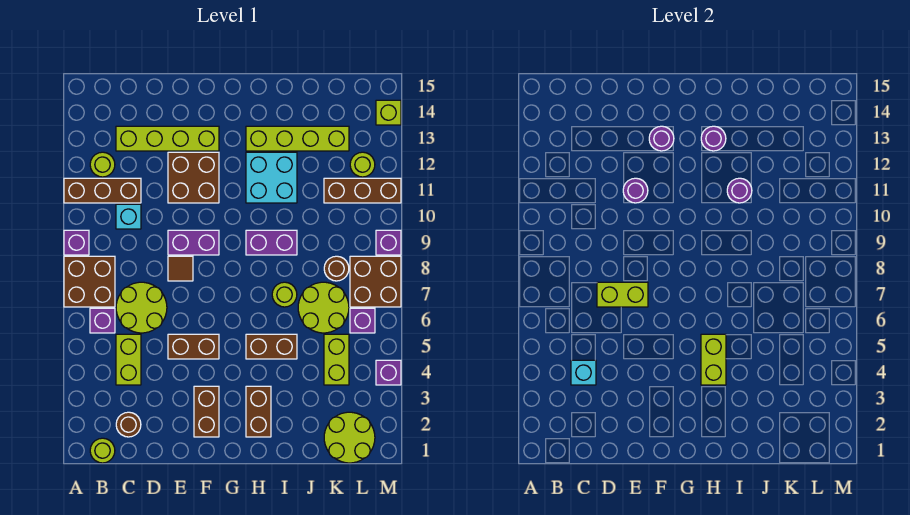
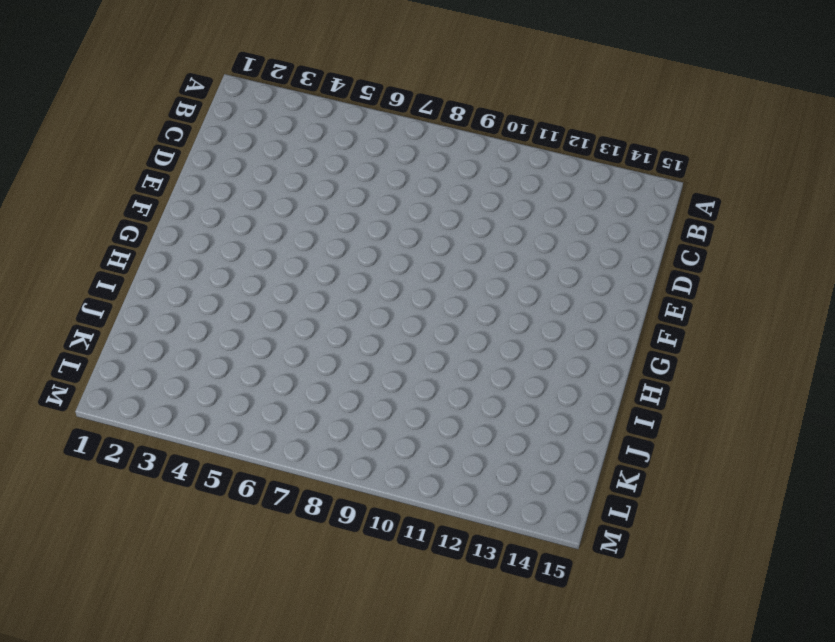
none -> brown brick A7:B8 level 1
none -> purple brick A9 level 1
none -> brown brick A11:C11 level 1
none -> lime round brick B1 level 1

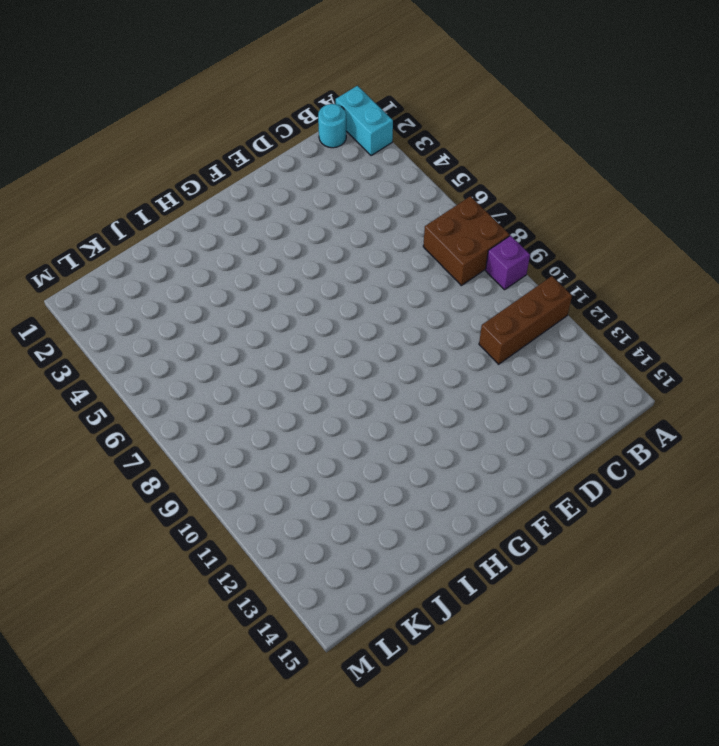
cyan brick A1:A2 level 1 -> none
cyan round brick B1 level 1 -> lime round brick B1 level 1
none -> purple brick B6 level 1
none -> lime round brick B12 level 1
none -> brown round brick C2 level 1
none -> lime brick C4:C5 level 1

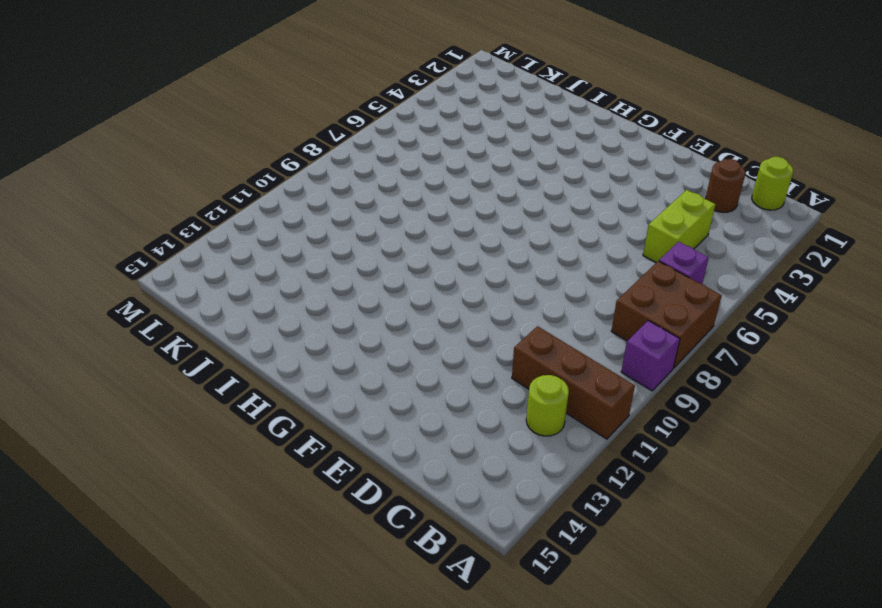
none -> lime round brick C6:D7 level 1
none -> cyan brick C10 level 1
none -> lime brick C13:F13 level 1
none -> brown brick E5:F5 level 1

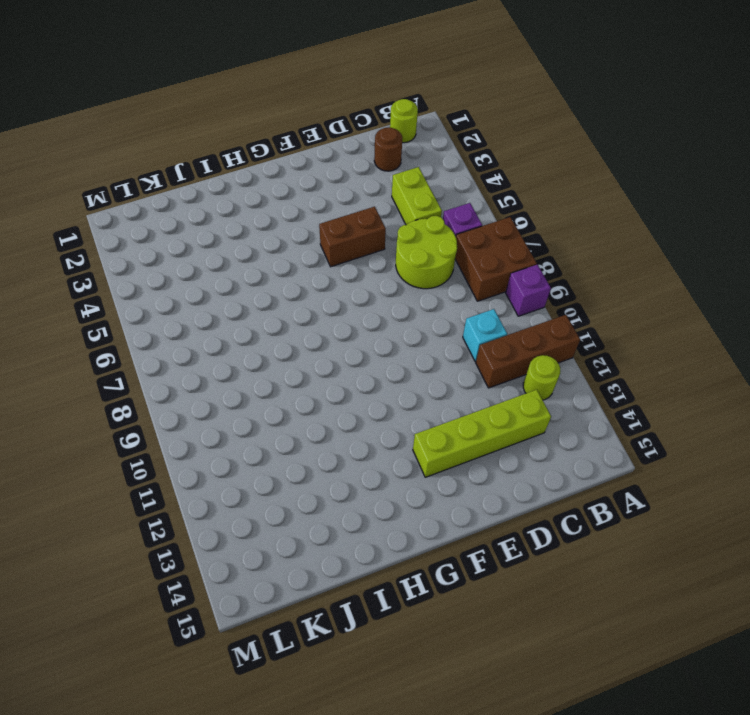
none -> brown tile E8 level 1
none -> purple brick E9:F9 level 1
none -> brown brick E11:F12 level 1
none -> brown brick F2:F3 level 1

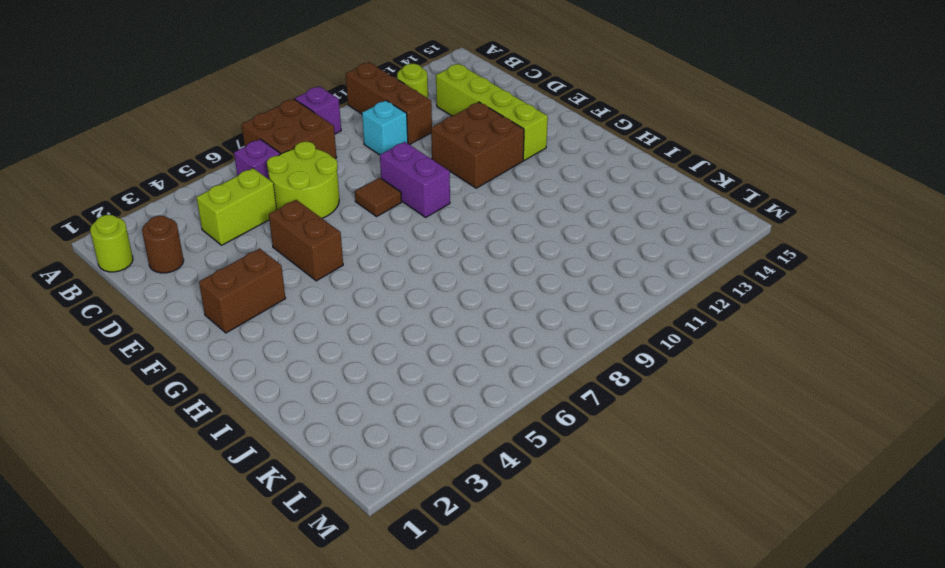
none -> brown brick H2:H3 level 1
none -> brown brick H5:I5 level 1
none -> purple brick H9:I9 level 1
none -> cyan brick H11:I12 level 1

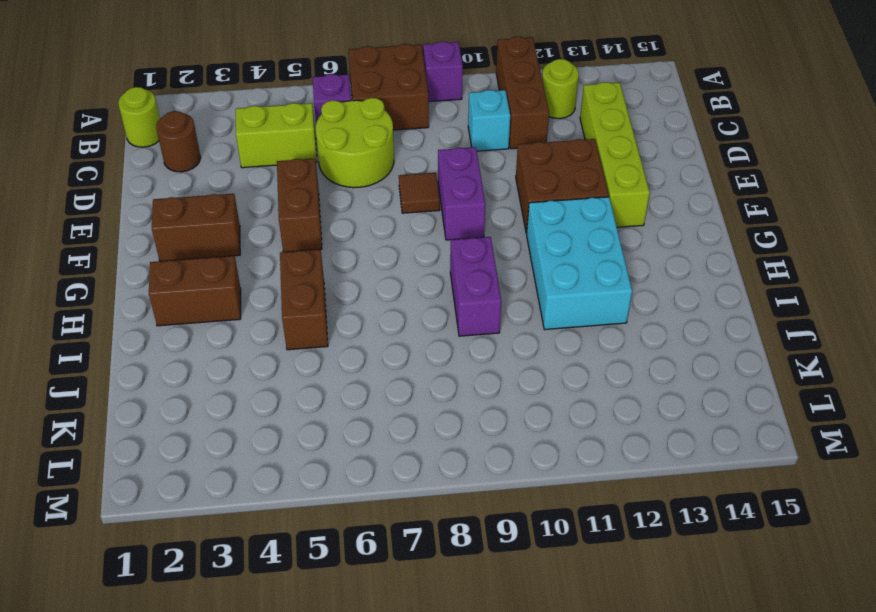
cyan brick G11:I12 level 1 -> cyan brick H11:I12 level 1
none -> lime brick H13:K13 level 1
none -> lime round brick I7 level 1
none -> lime round brick J6:K7 level 1
none -> lime round brick K1:L2 level 1

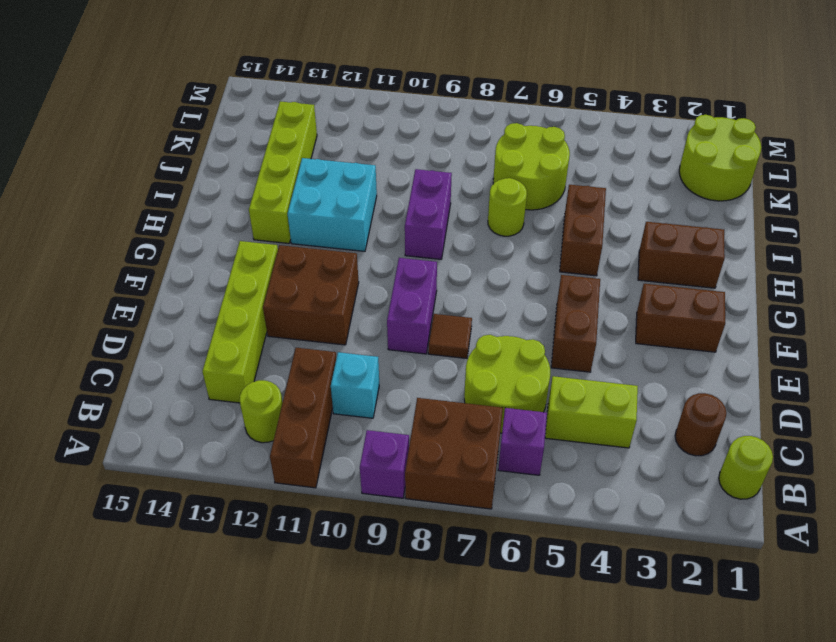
none -> lime brick K4:K5 level 1
none -> brown round brick K8 level 1
none -> brown brick K11:M11 level 1
none -> purple brick L6 level 1

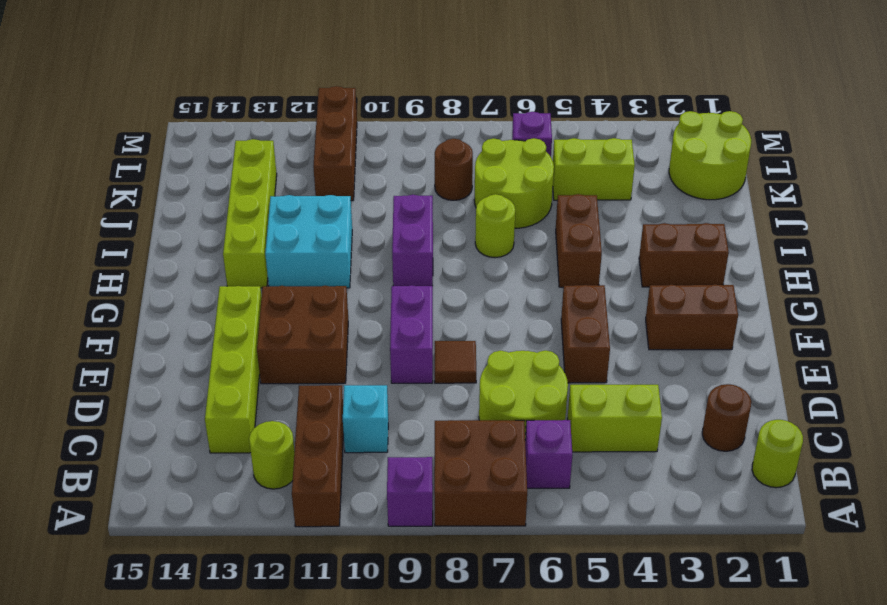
none -> brown brick L7:M8 level 1
none -> lime round brick L12 level 1
none -> purple brick M4 level 1
none -> purple brick M9 level 1

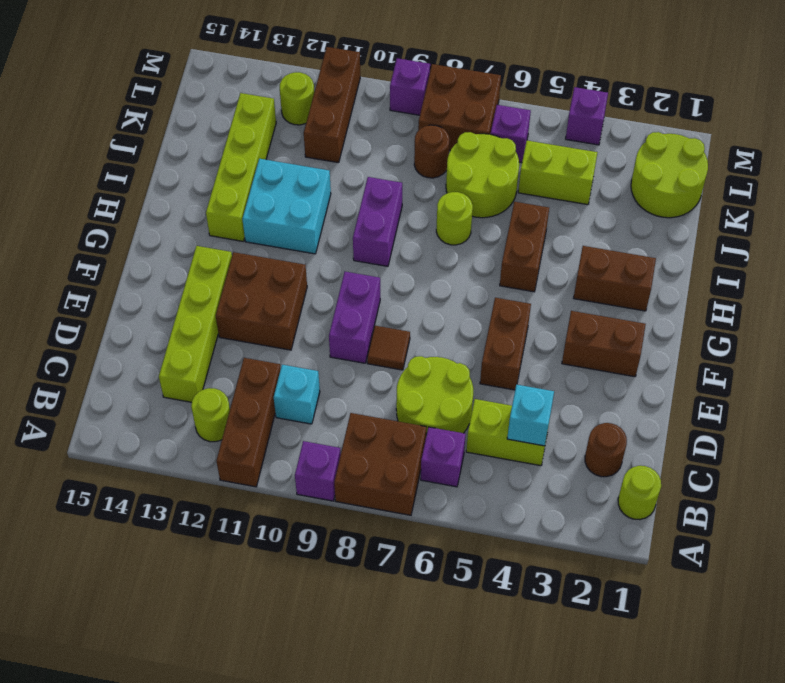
none -> lime brick M14 level 1
none -> lime brick D7:E7 level 2
none -> purple round brick E11 level 2
none -> purple round brick F13 level 2

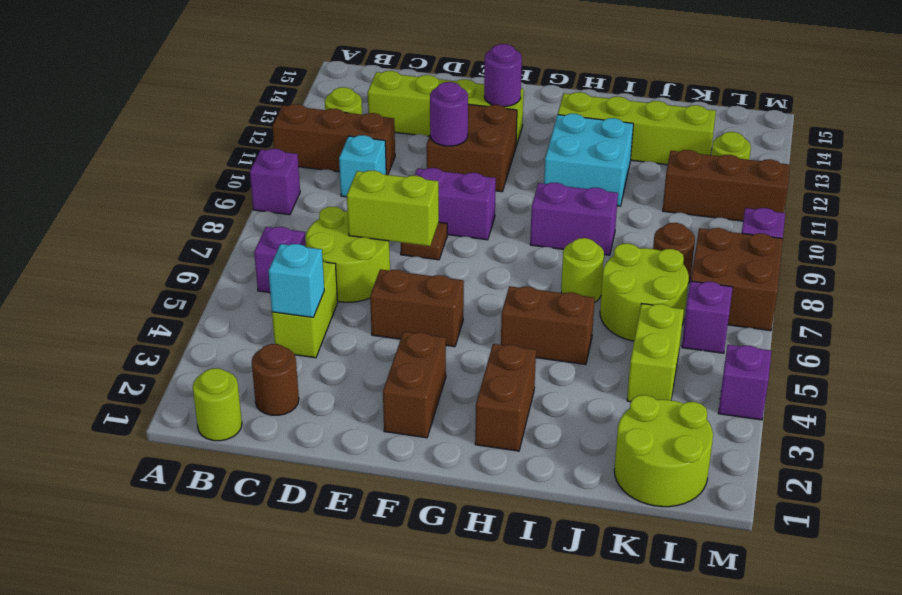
none -> brown brick A7:B8 level 1
none -> lime brick M14 level 1
none -> lime brick H4:H5 level 2
none -> purple round brick H13 level 2

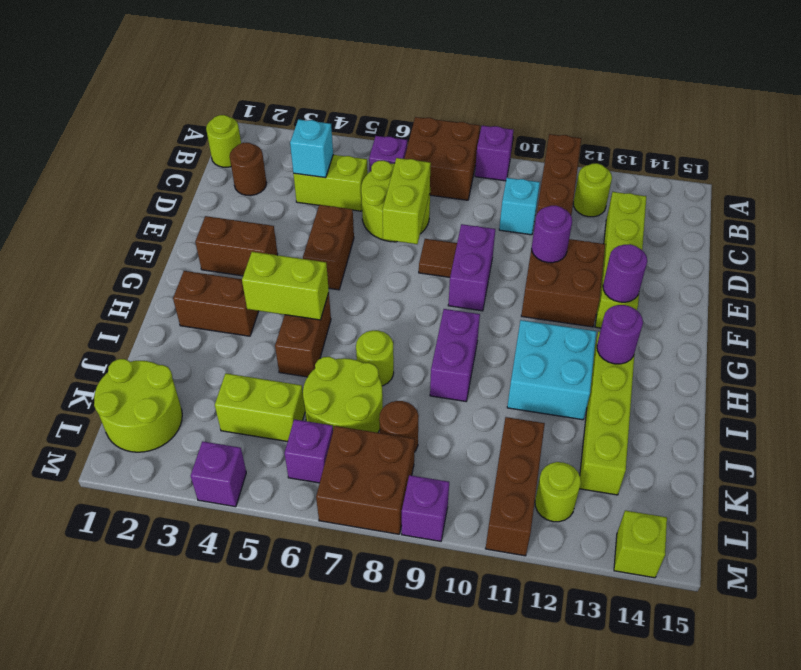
none -> purple round brick I11 level 2

